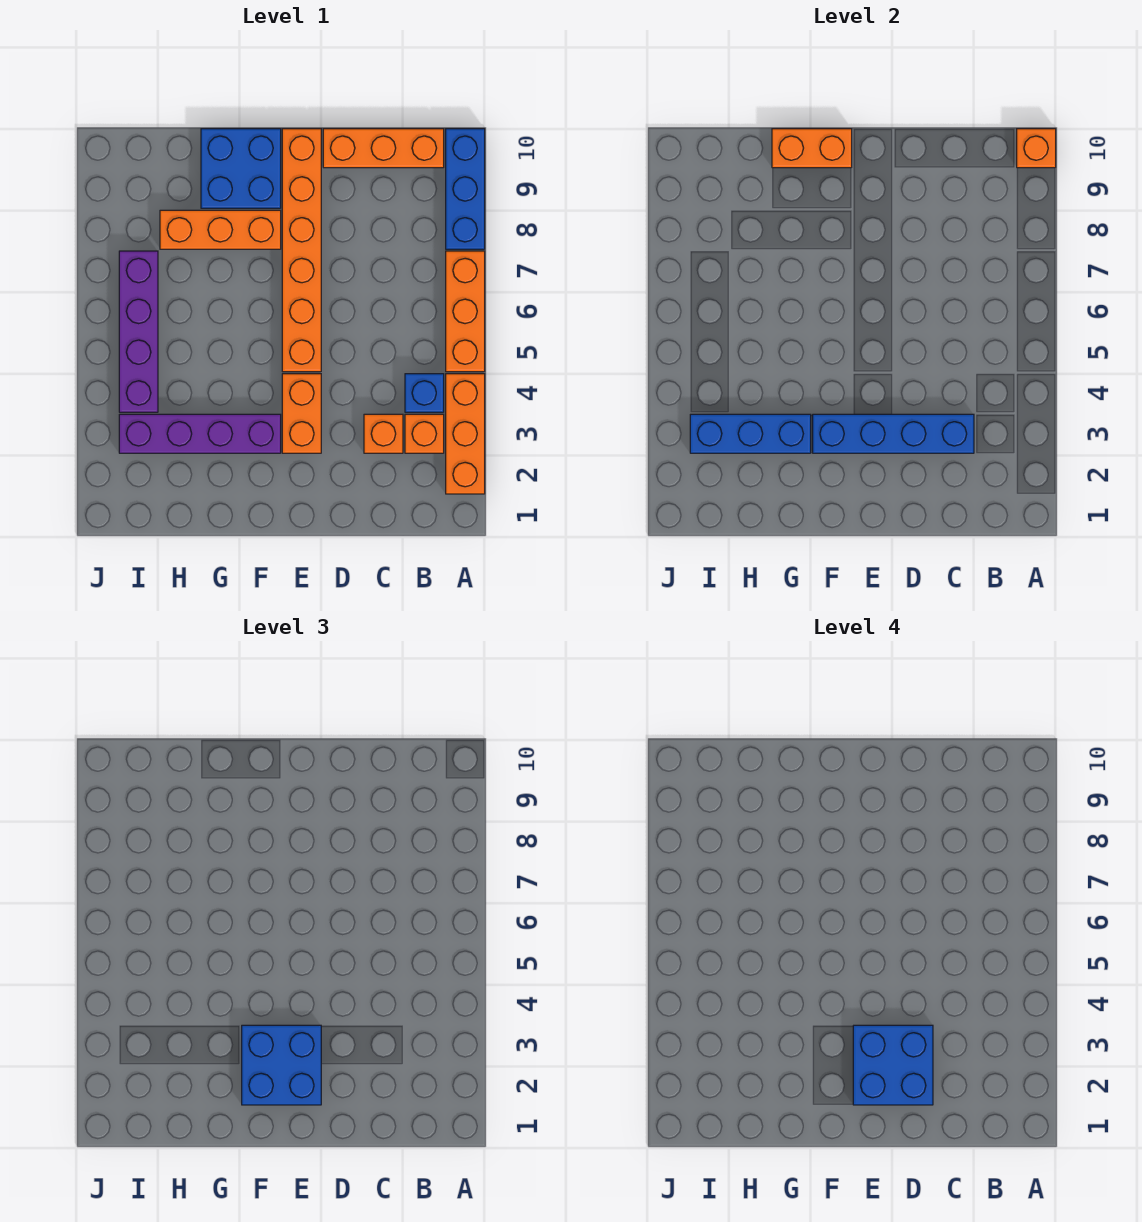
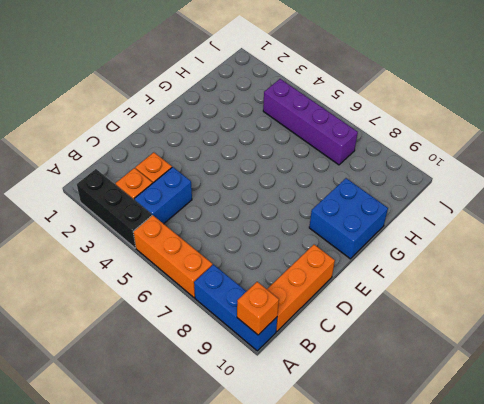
black brick A2:A4 level 1 -> orange brick A2:A4 level 1
blue brick B4:C4 level 1 -> blue brick B4 level 1
none -> orange brick E3:E4 level 1
none -> orange brick E5:E10 level 1
none -> purple brick F3:I3 level 1

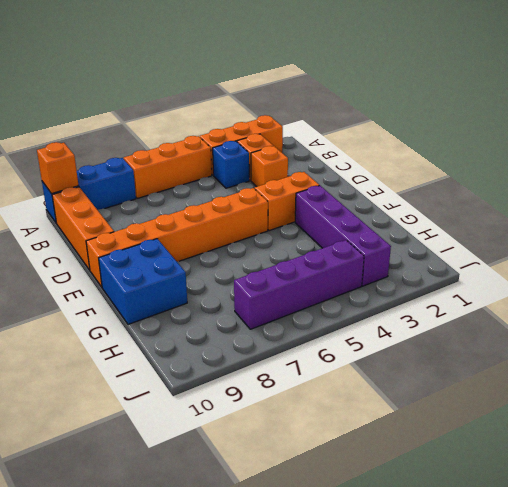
none -> orange brick F8:H8 level 1
none -> blue brick C3:F3 level 2
none -> orange brick F10:G10 level 2

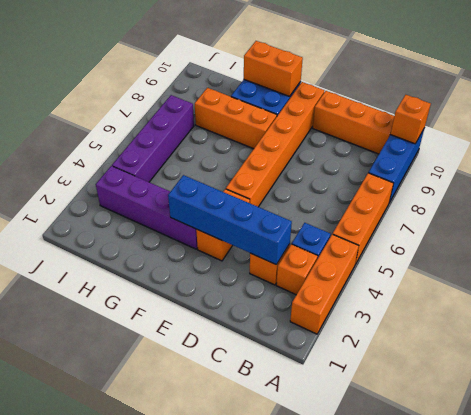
none -> blue brick G3:I3 level 2
none -> blue brick E2:F3 level 3
none -> blue brick D2:E3 level 4

